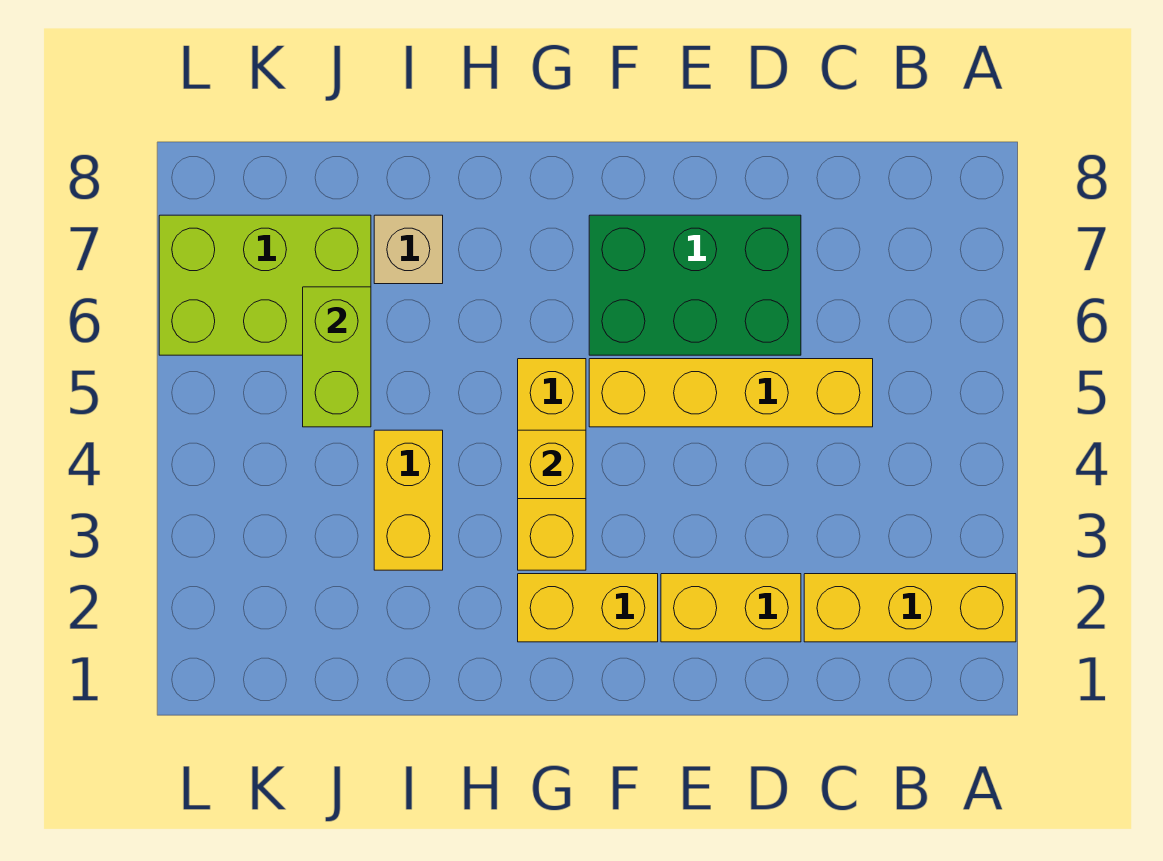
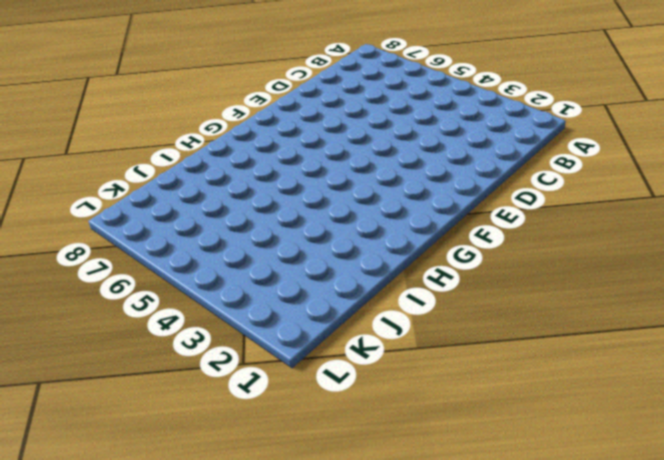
none -> yellow brick A2:C2 level 1
none -> yellow brick C5:F5 level 1

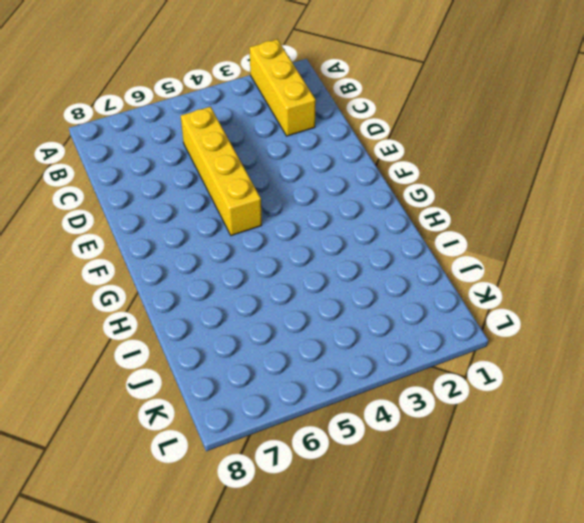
none -> yellow brick D2:E2 level 1
none -> green brick D6:F7 level 1

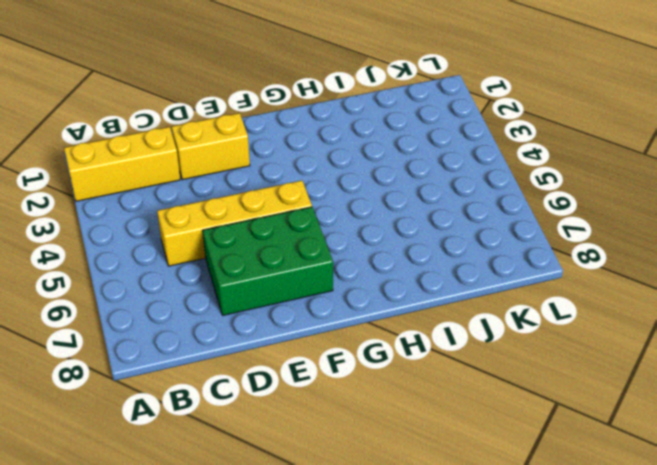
none -> yellow brick F2:G2 level 1
none -> yellow brick G3:G5 level 1

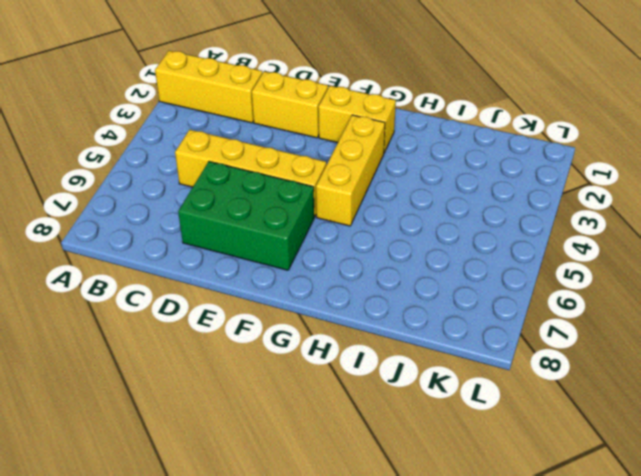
none -> yellow brick I3:I4 level 1
none -> tan brick I7 level 1

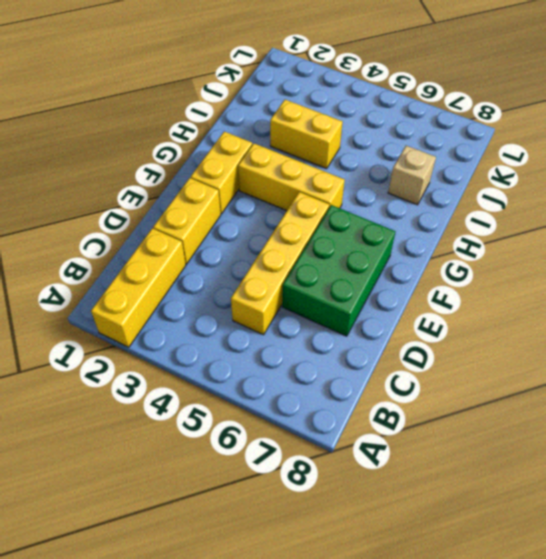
none -> lime brick J6:L7 level 1
none -> yellow brick G4 level 2

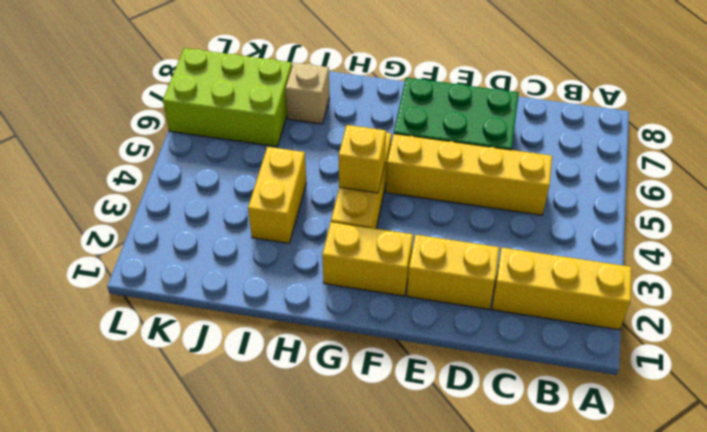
none -> lime brick J5:J6 level 2

